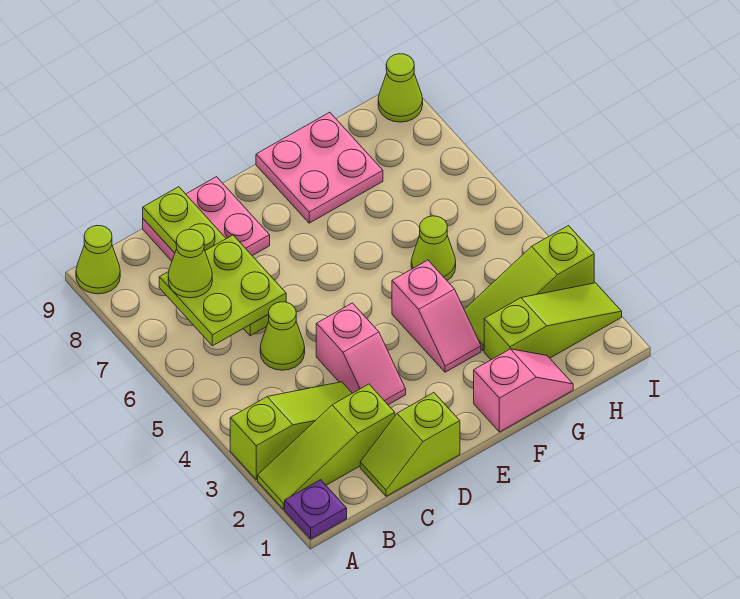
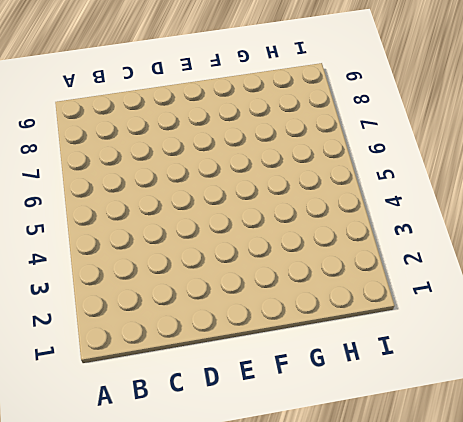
none -> purple plate A1 level 1
none -> lime slope A2:C2 level 1 top C
none -> lime slope A3:C3 level 1 top A

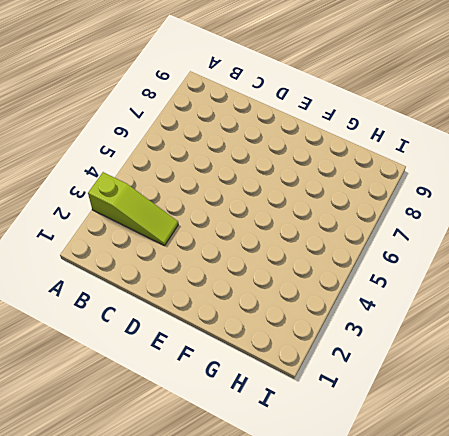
none -> purple plate A1 level 1
none -> lime slope A2:C2 level 1 top C
none -> lime cone A9 level 1

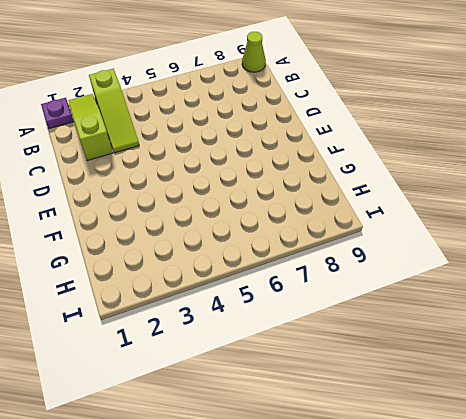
none -> lime slope C1:D1 level 1 top D
none -> lime cone C5 level 1
none -> pink plate C8:D9 level 1

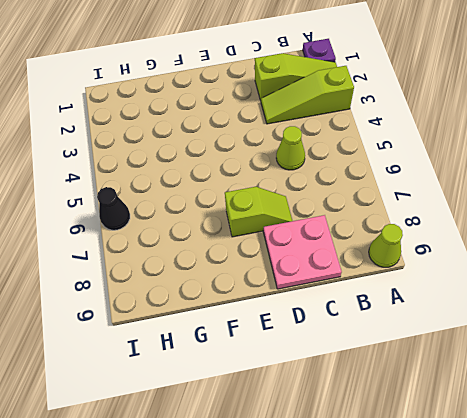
lime slope D7:E7 level 1 top E -> lime slope C1:D1 level 1 top D
black cone I6 level 1 -> none
none -> pink slope D3:D4 level 1 top 4
none -> pink slope F1:G1 level 1 top F
none -> pink slope F3:F4 level 1 top 4

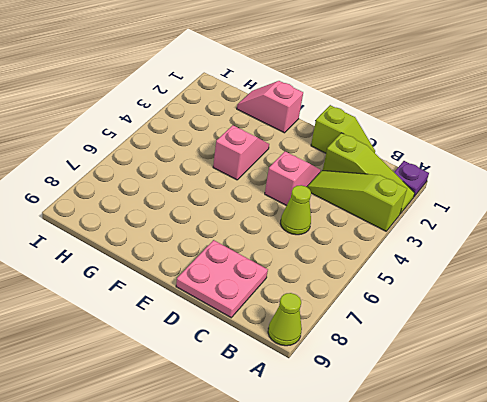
none -> pink plate F8:G9 level 1
none -> lime slope G2:I2 level 1 top G
none -> lime slope G3:I3 level 1 top I

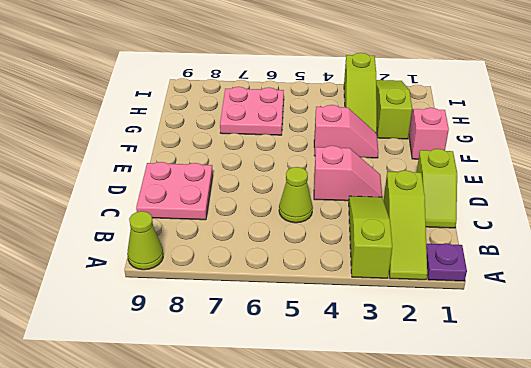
pink plate G6:H7 level 1 -> pink plate F8:G9 level 1
none -> lime cone G5 level 1
none -> lime cone I9 level 1
none -> lime plate C6:C9 level 2

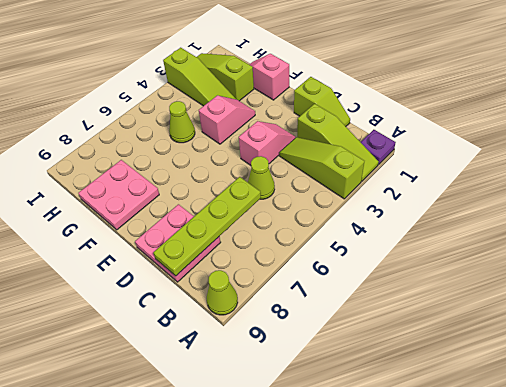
none -> lime cone I9 level 1
none -> lime plate B6:C7 level 3
none -> lime cone B7 level 4

